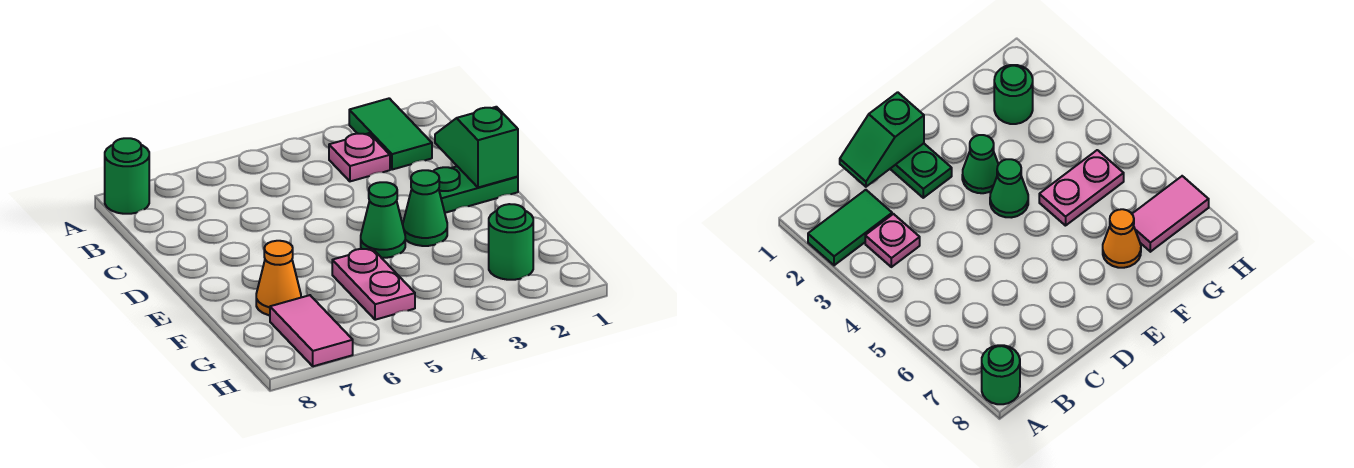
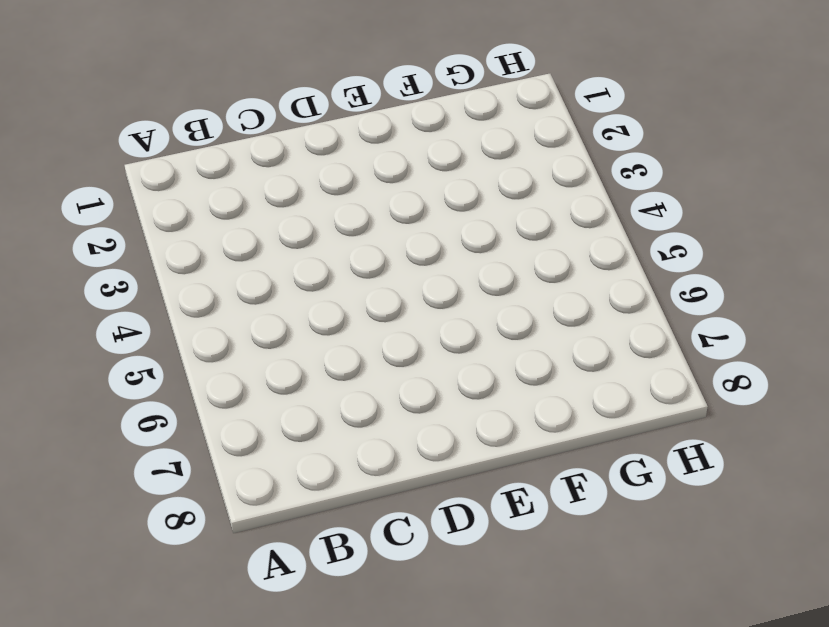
none -> green tile A2:B2 level 1
none -> green round brick A8 level 1

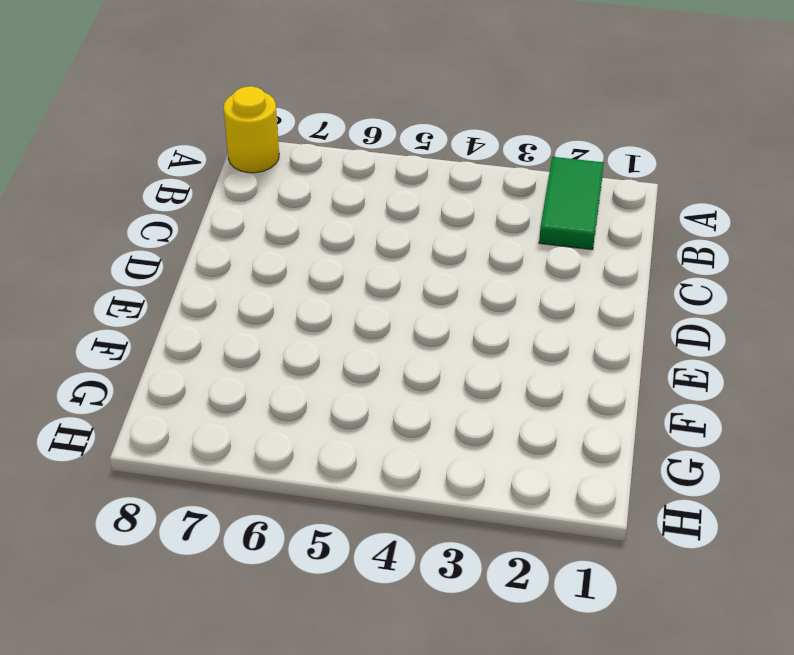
yellow round brick A8 level 1 -> green round brick A8 level 1
none -> pink plate B3 level 1
none -> green plate D1:D2 level 1

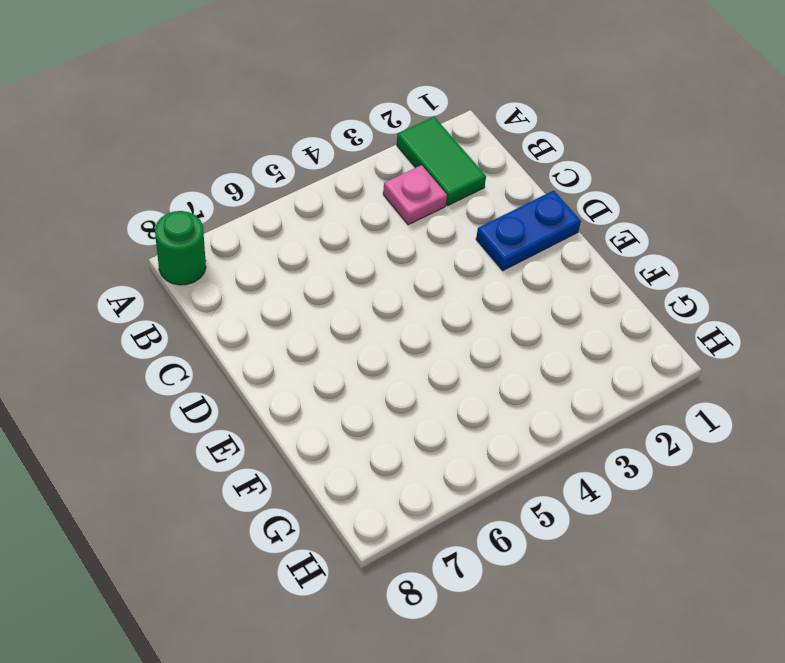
blue plate D1:D2 level 1 -> green plate D1:D2 level 1
none -> green cone E3 level 1
none -> green cone E4 level 1

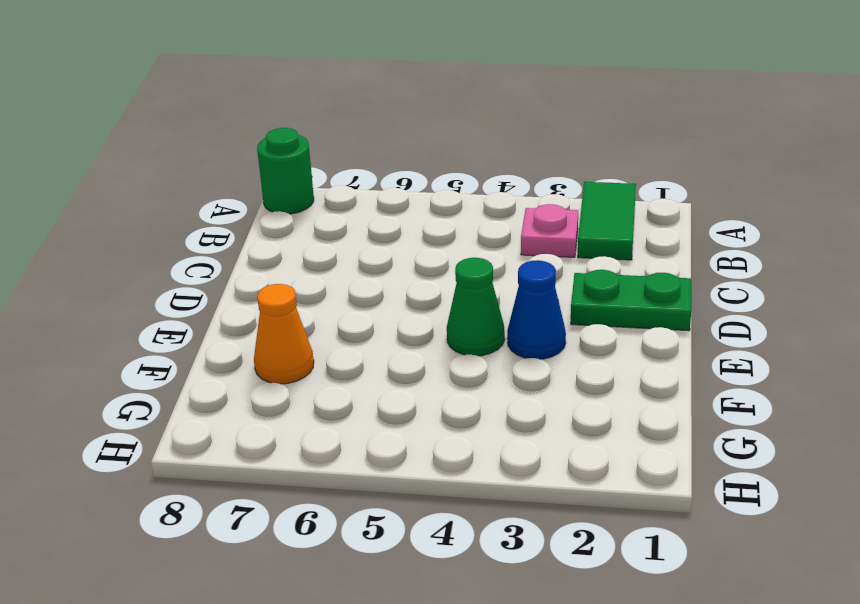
blue cone E3 level 1 -> green cone E3 level 1
none -> pink plate F5:G5 level 1
none -> green round brick G2 level 1

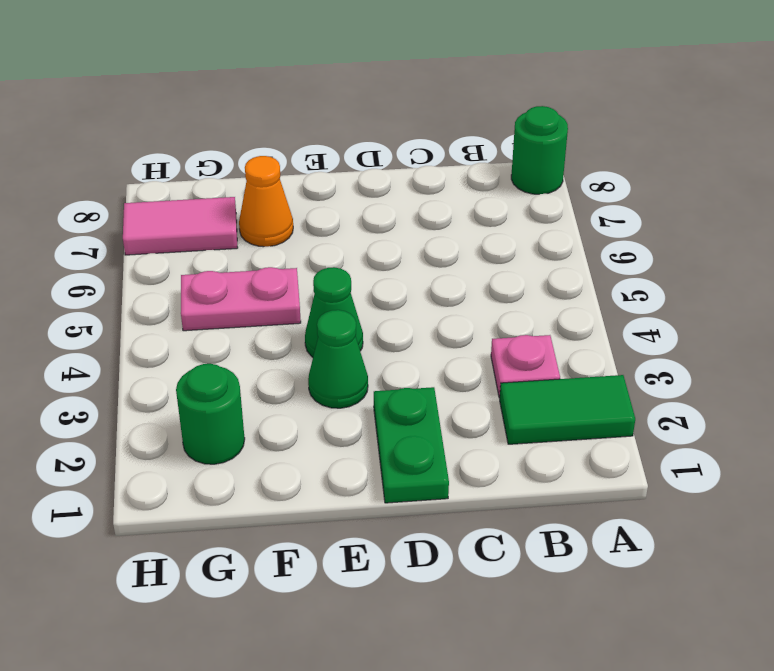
none -> green slope C1:D1 level 2 top D

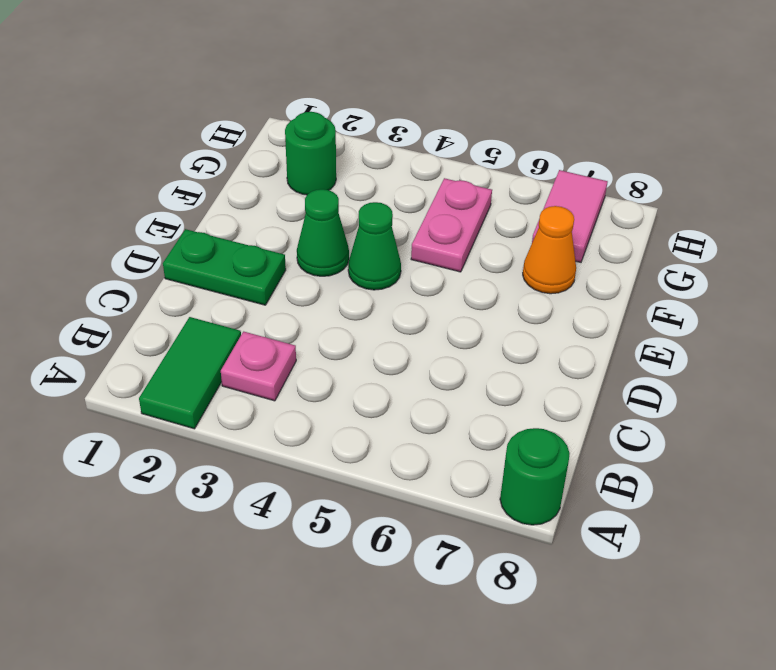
none -> green slope C1:D1 level 2 top D

